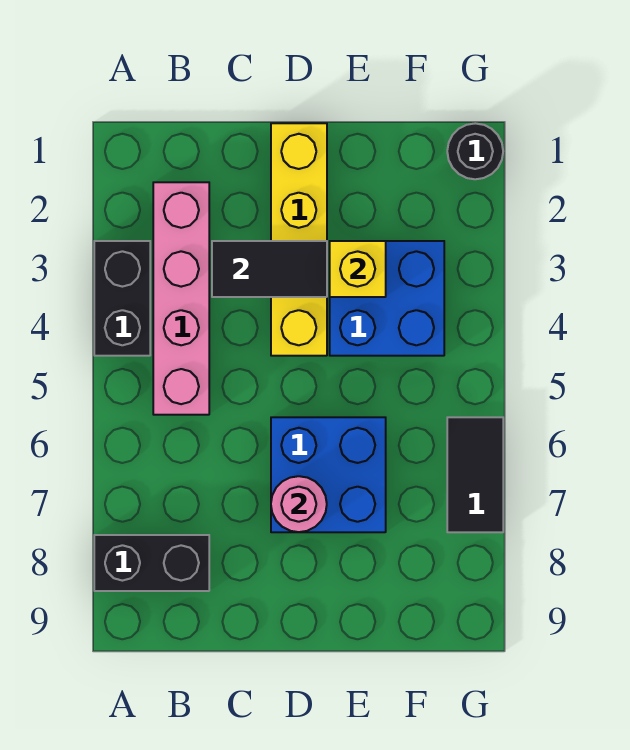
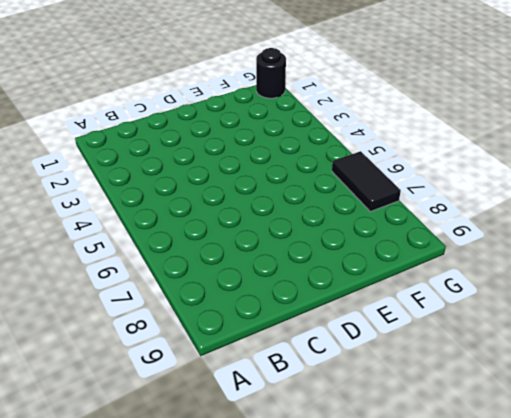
none -> black brick A3:A4 level 1
none -> black brick A8:B8 level 1

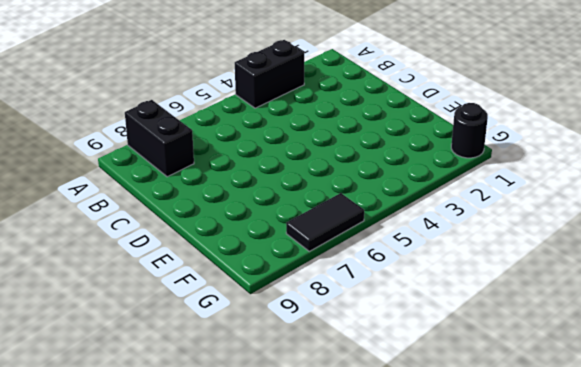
none -> pink brick B2:B5 level 1
none -> yellow brick D1:D4 level 1

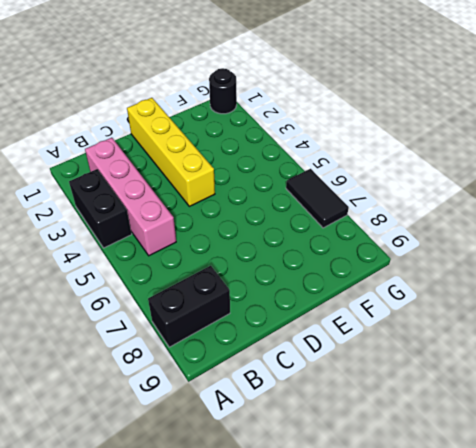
none -> blue brick D6:E7 level 1
none -> blue brick E3:F4 level 1

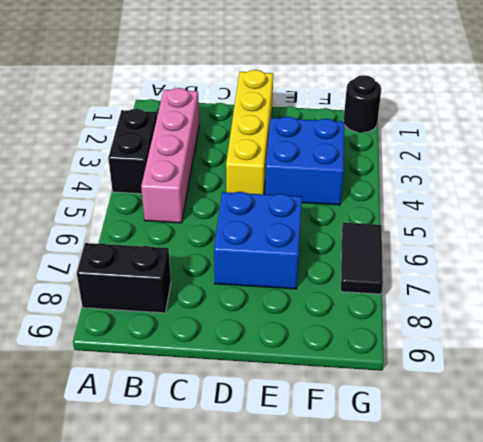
none -> black tile C3:D3 level 2
none -> pink round brick D7 level 2

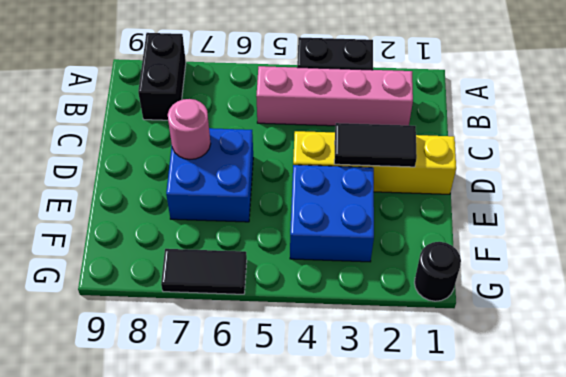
black tile D2:D3 level 2 -> black tile C3:D3 level 2
none -> yellow brick E3 level 2

